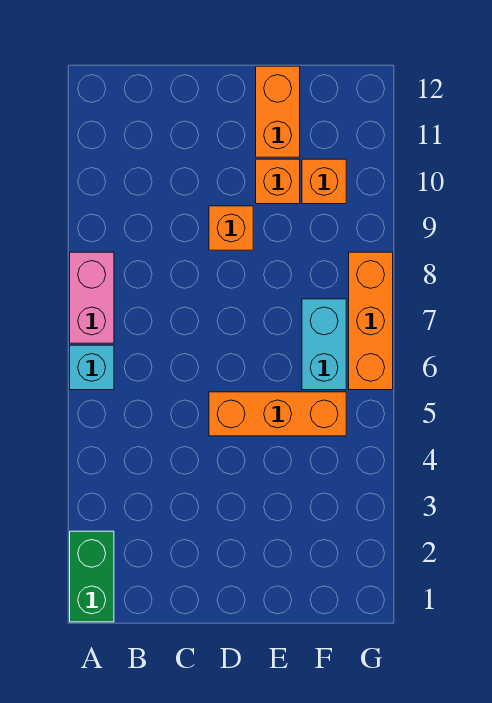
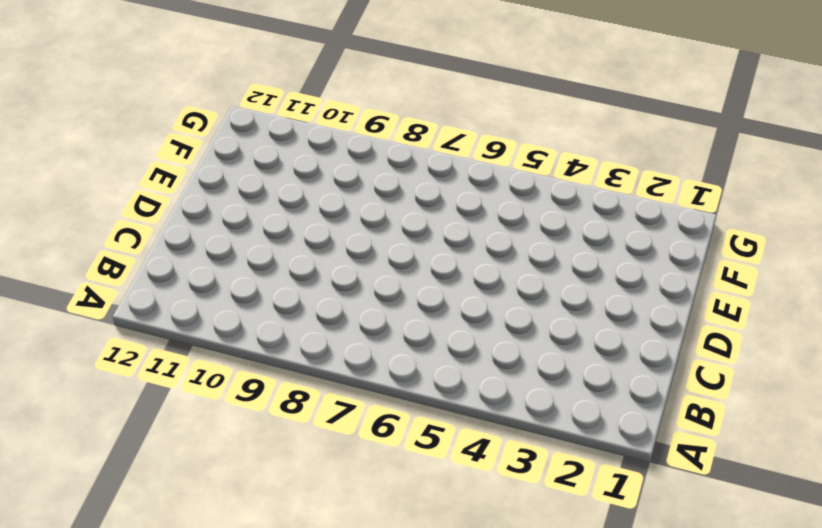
none -> green brick A1:A2 level 1
none -> cyan brick A6 level 1

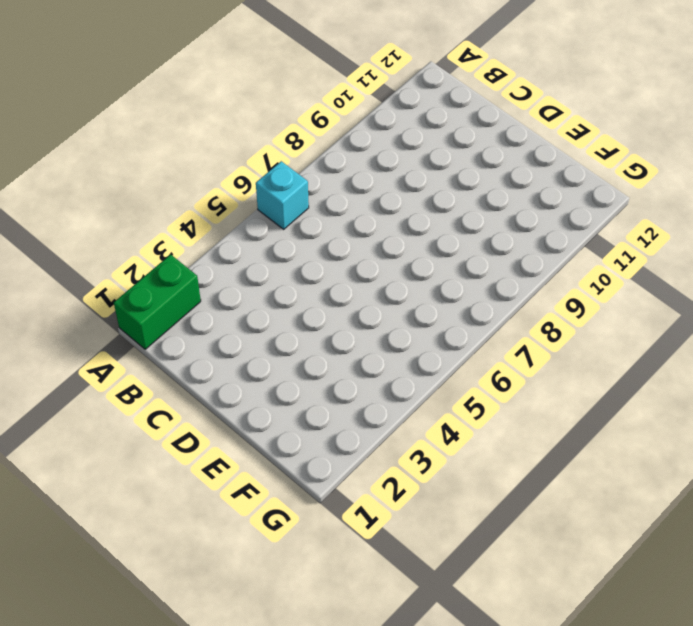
none -> pink brick A7:A8 level 1
none -> orange brick D5:F5 level 1

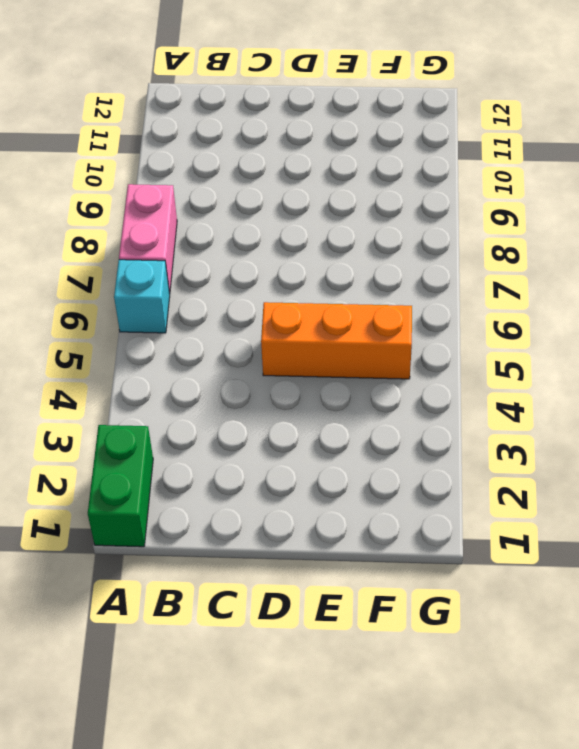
none -> orange brick D9 level 1
none -> orange brick E10 level 1

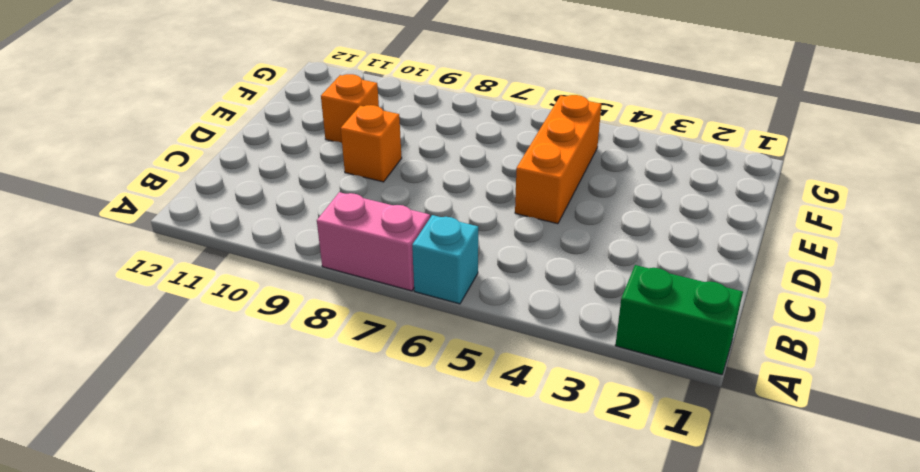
none -> orange brick E11:E12 level 1
none -> cyan brick F6:F7 level 1

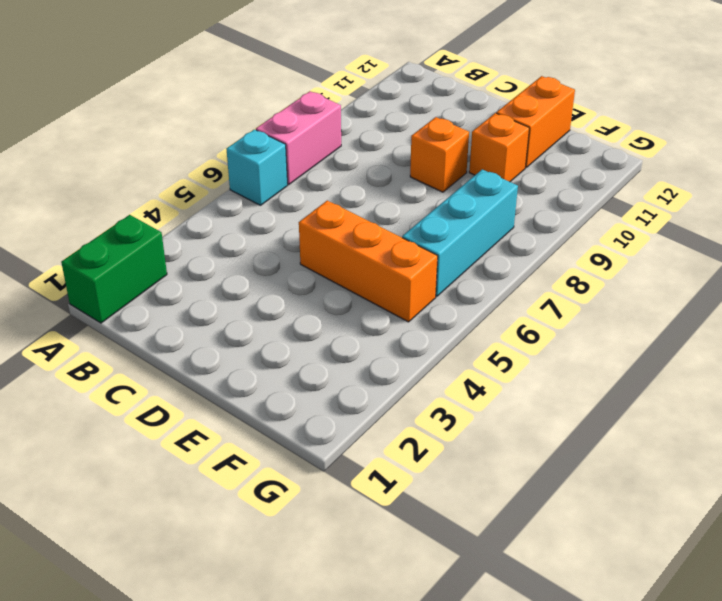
cyan brick F6:F8 level 1 -> cyan brick F6:F7 level 1
none -> orange brick F10 level 1
none -> orange brick G6:G8 level 1

